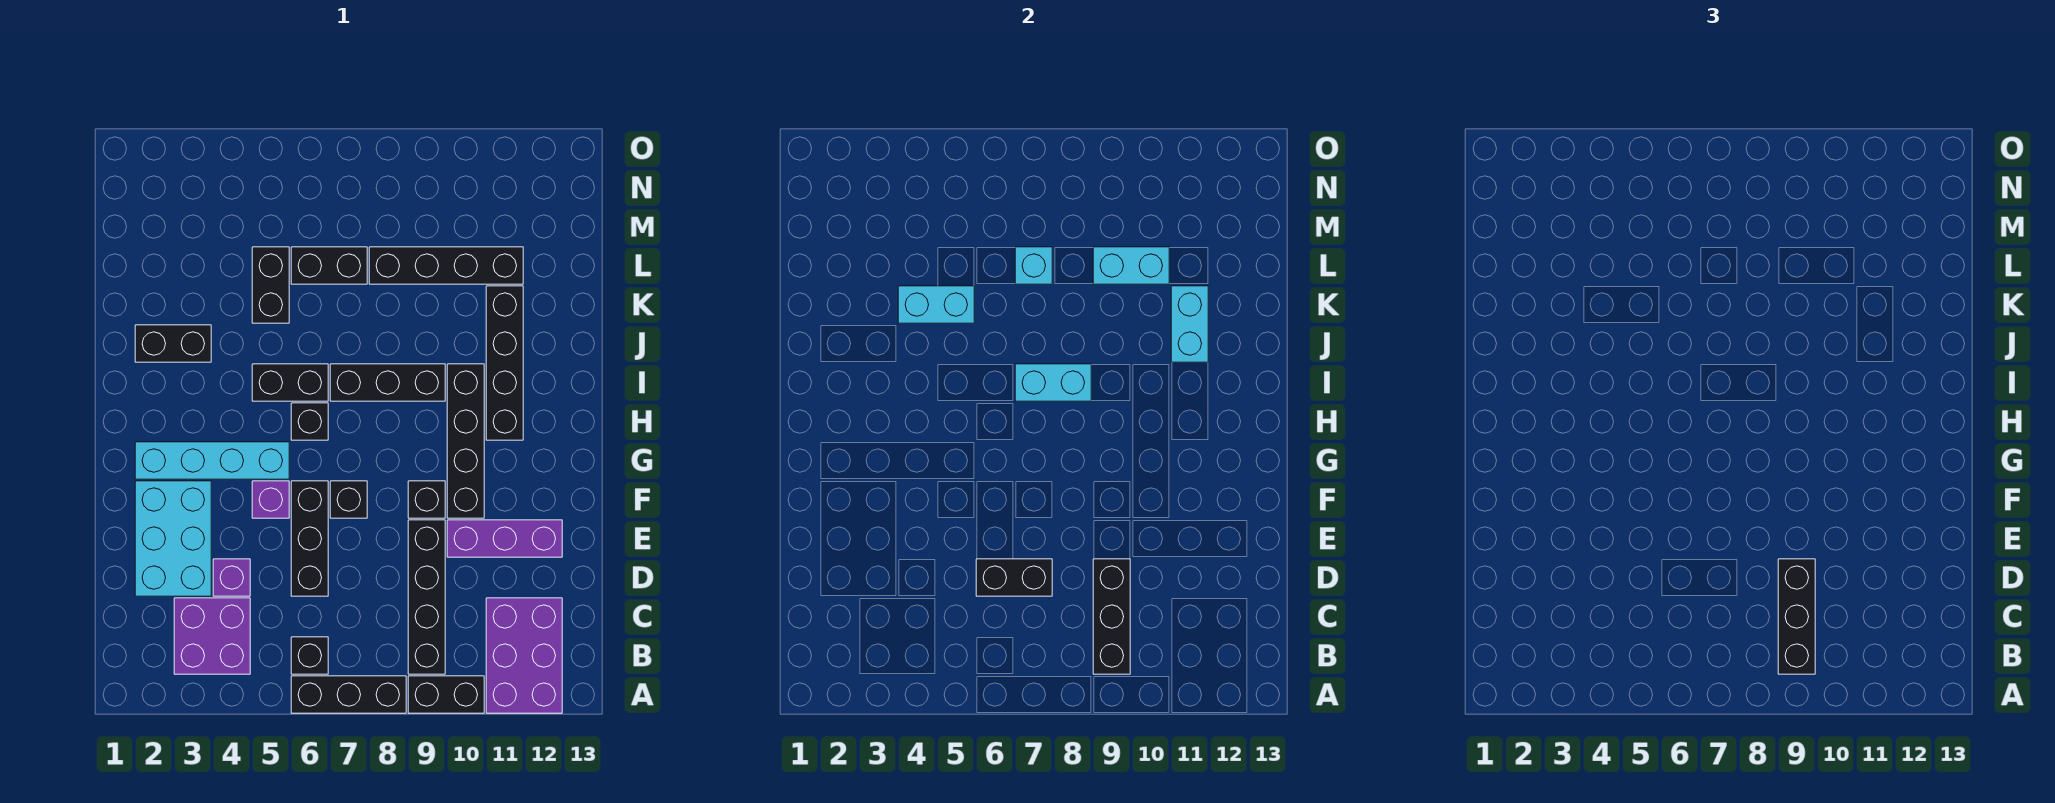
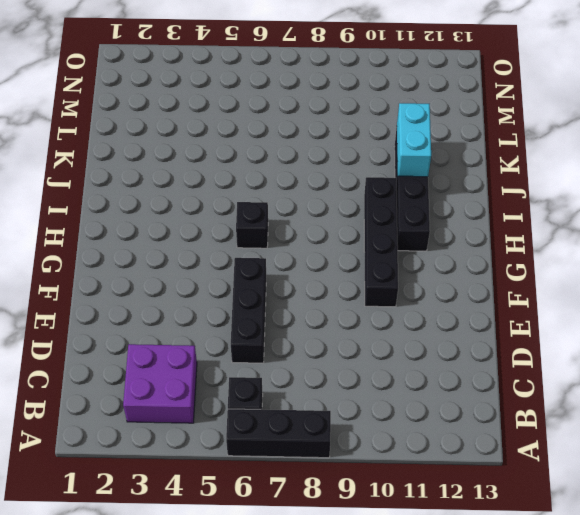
none -> black brick A9:A10 level 1
none -> purple brick A11:C12 level 1
none -> black brick B9:E9 level 1
none -> cyan brick D2:F3 level 1

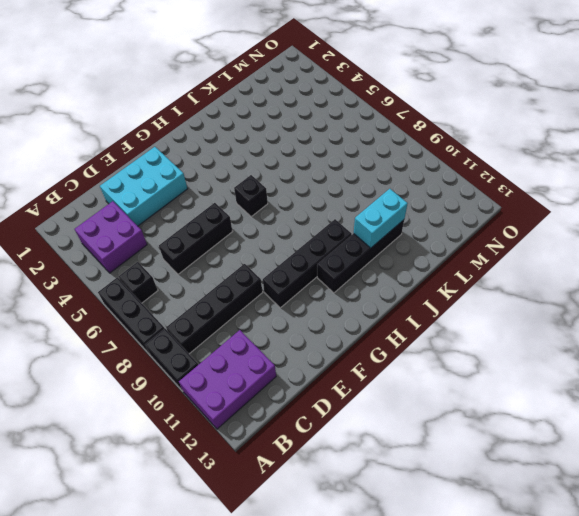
none -> purple brick D4 level 1
none -> purple brick E10:E12 level 1
none -> purple brick F5 level 1
none -> black brick F7 level 1

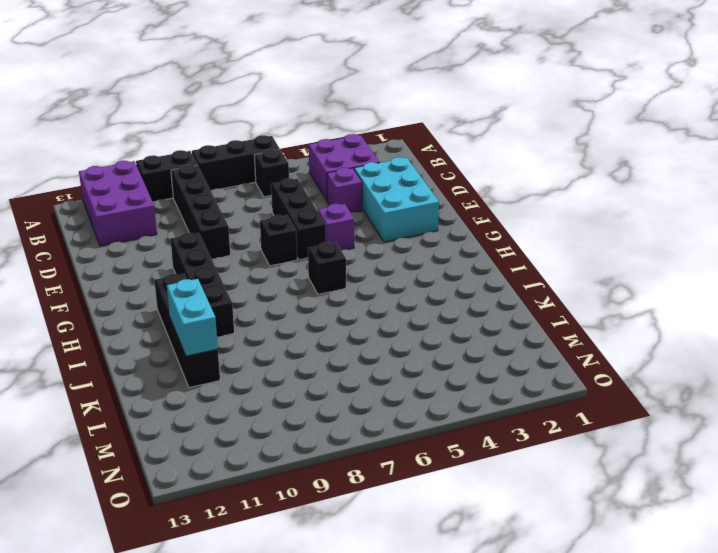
none -> purple brick E10:E12 level 1
none -> black brick F9 level 1
none -> cyan brick G2:G5 level 1
none -> black brick I5:I6 level 1

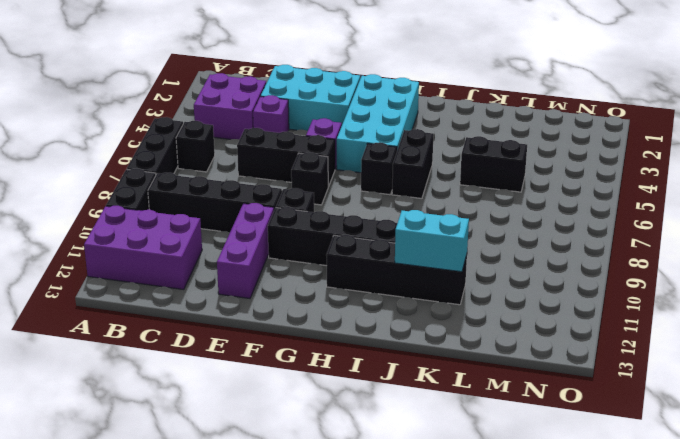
cyan brick G2:H5 level 1 -> cyan brick G2:G5 level 1
none -> black brick I7:I9 level 1
none -> black brick J2:J3 level 1
none -> black brick L6:L7 level 1
none -> black brick L8:L11 level 1

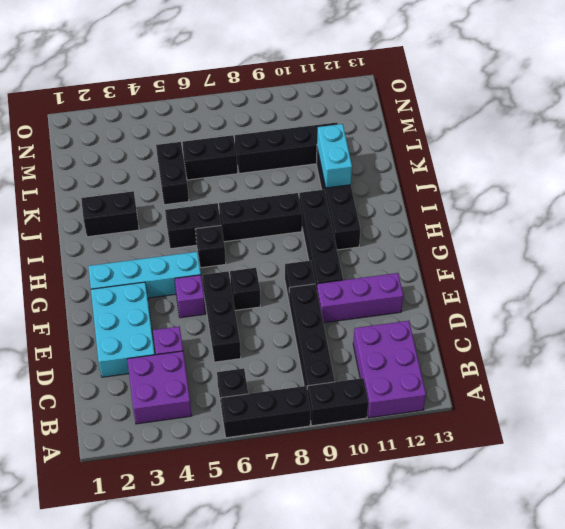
none -> black brick B9:D9 level 2
none -> black brick D6:D7 level 2
none -> cyan brick I7:I8 level 2
none -> cyan brick K4:K5 level 2

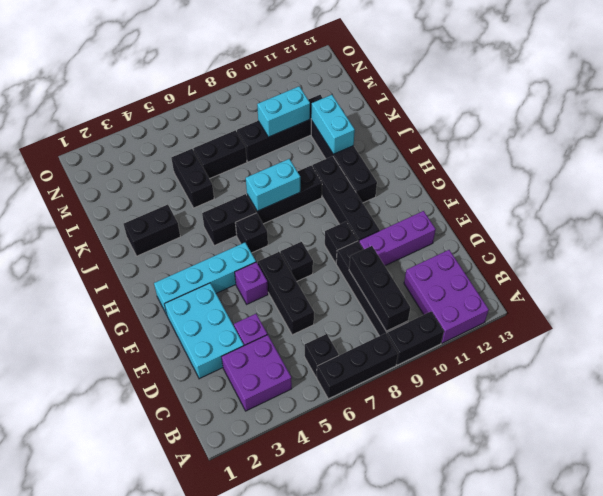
none -> black brick D6:D7 level 2
none -> cyan brick K4:K5 level 2
none -> cyan brick L7 level 2
none -> black brick B9:D9 level 3

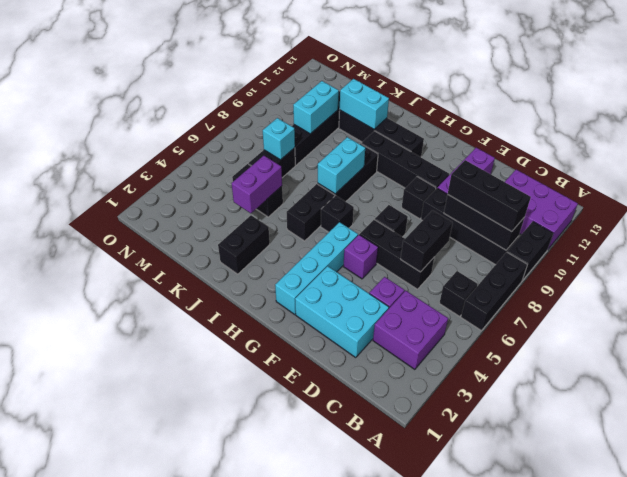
purple brick K4:K5 level 2 -> cyan brick K4:K5 level 2

